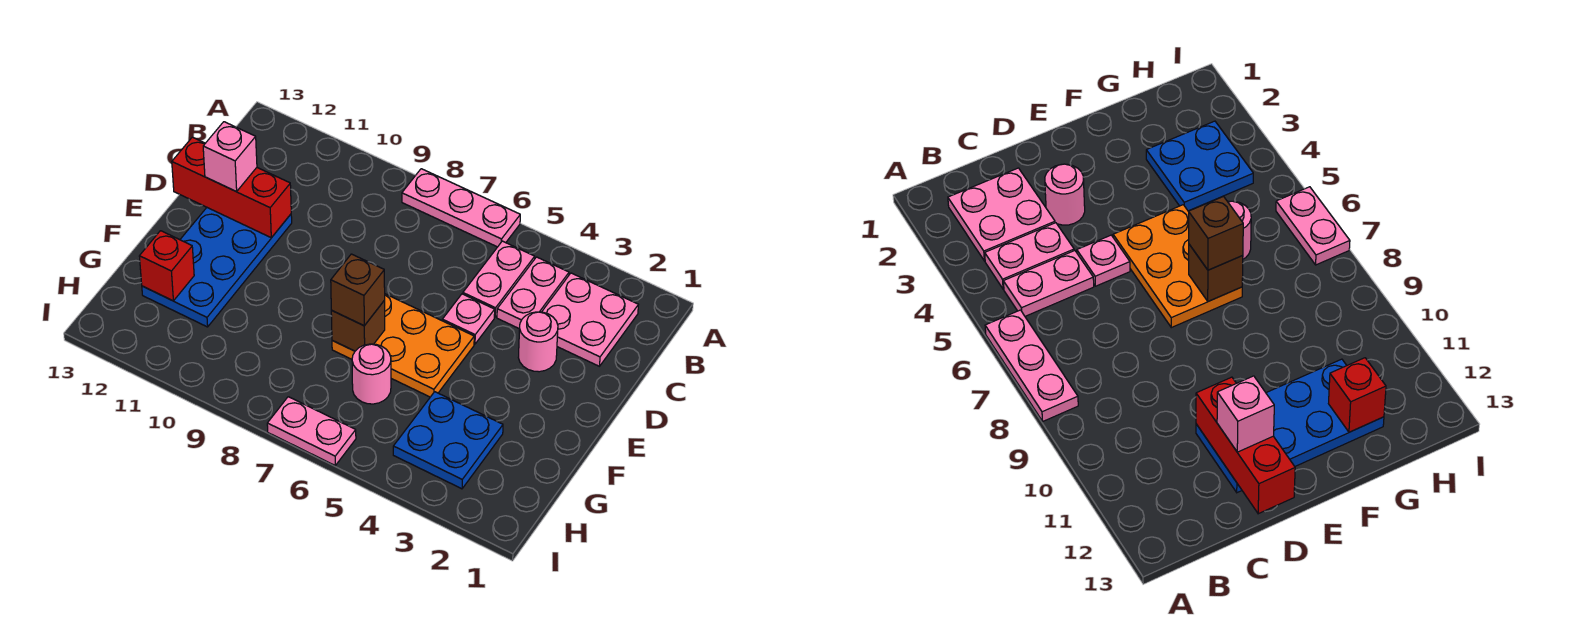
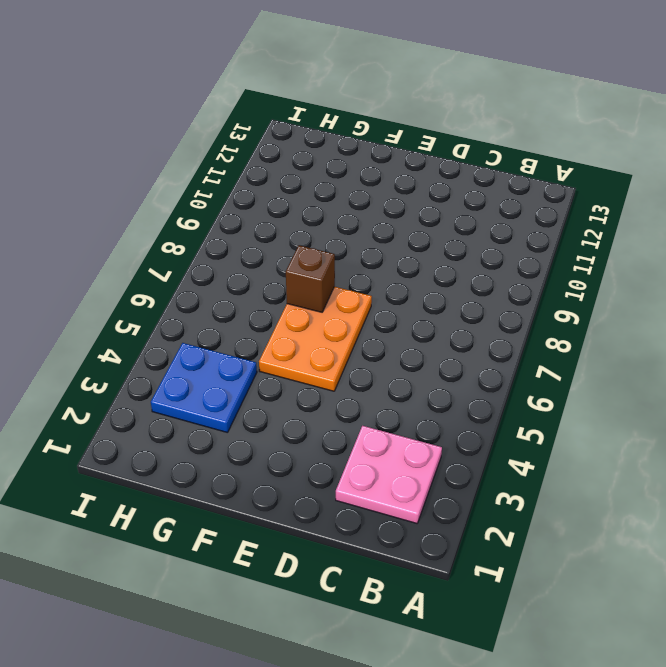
none -> pink plate A6:A8 level 1
none -> pink plate B4:C4 level 1
none -> pink plate B5:C5 level 1

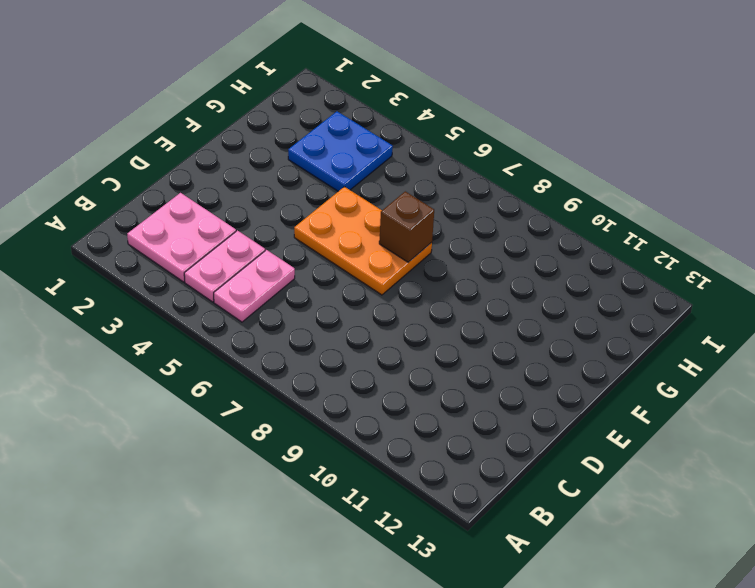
none -> pink plate A6:A8 level 1
none -> pink round brick D3 level 1
none -> pink plate D5 level 1

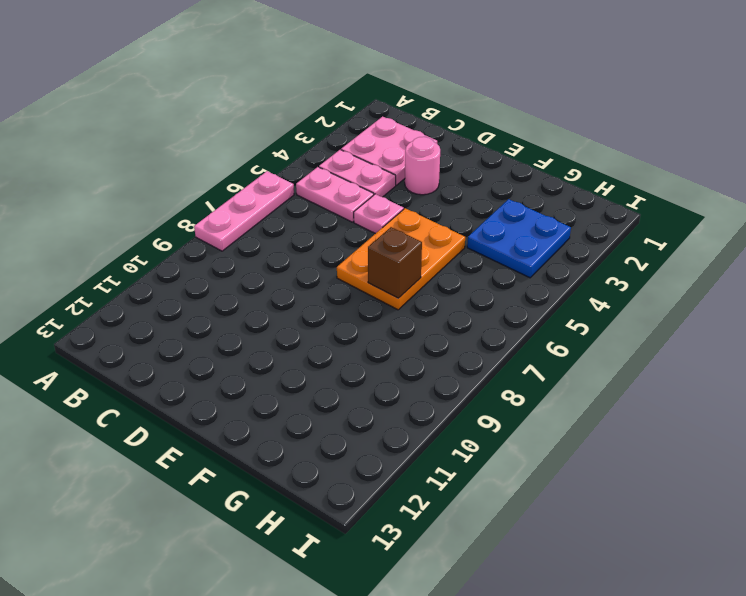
none -> blue plate D11:G12 level 1
none -> pink round brick G6 level 1
none -> pink plate I6:I7 level 1

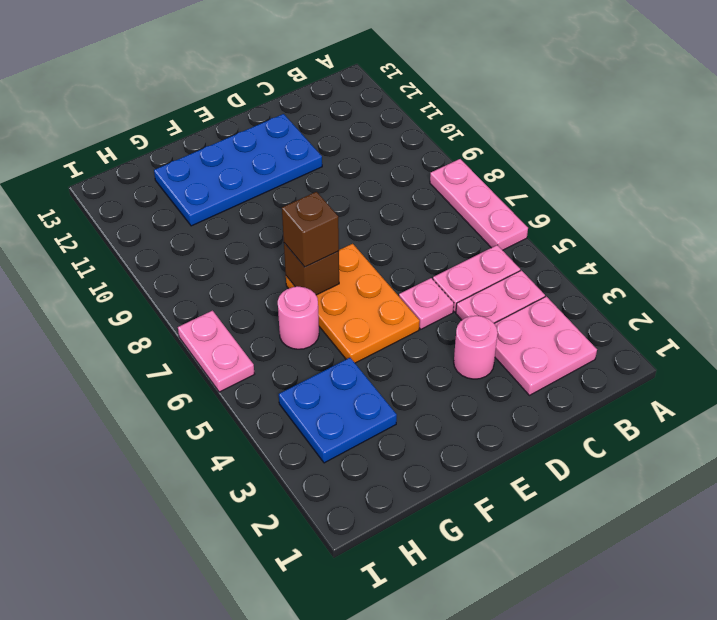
none -> red brick D11:D13 level 2
none -> red brick G12 level 2
none -> pink brick D12 level 3

